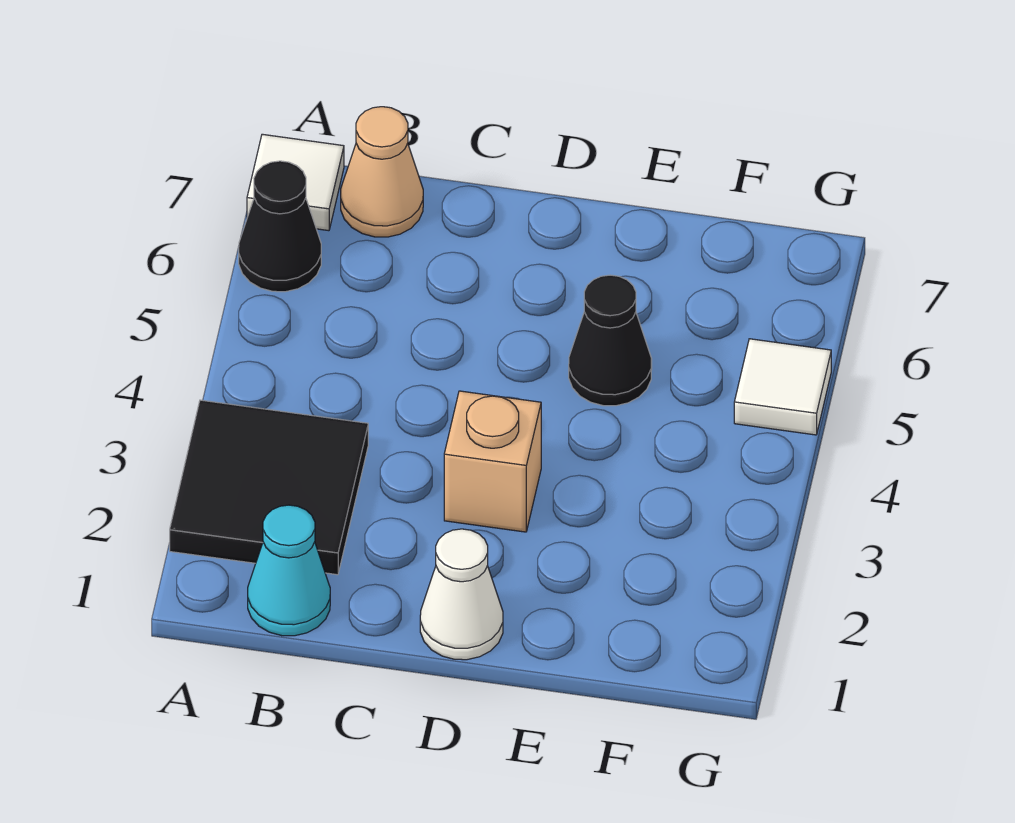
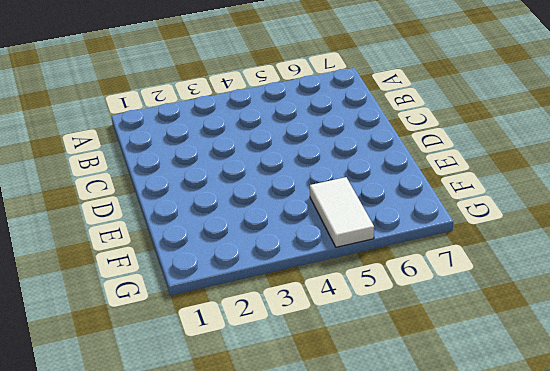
white tile F5:G5 level 1 -> white tile G5 level 1
none -> black tile A2:B3 level 1
none -> black cone A6 level 1

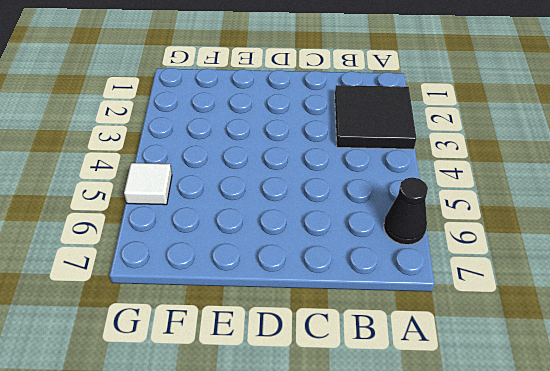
none -> white tile A7 level 1
none -> cyan cone B1 level 1

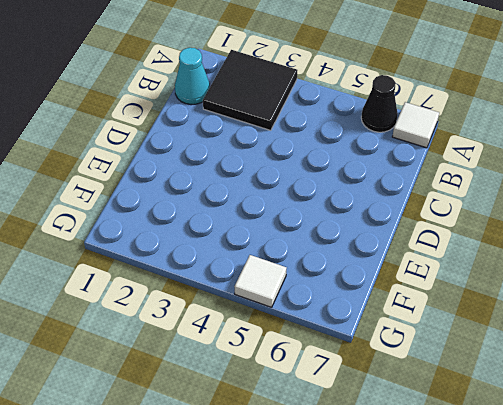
none -> tan cone B7 level 1
none -> white cone D1 level 1

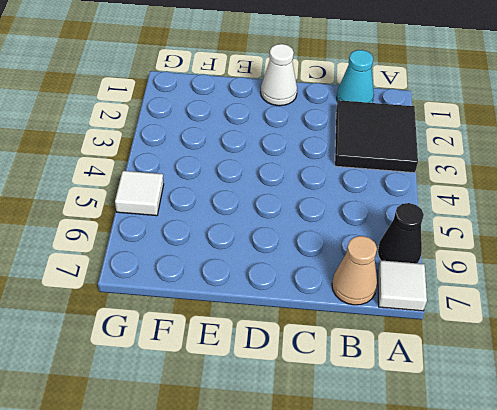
none -> tan brick D3 level 1
none -> black cone E5 level 1

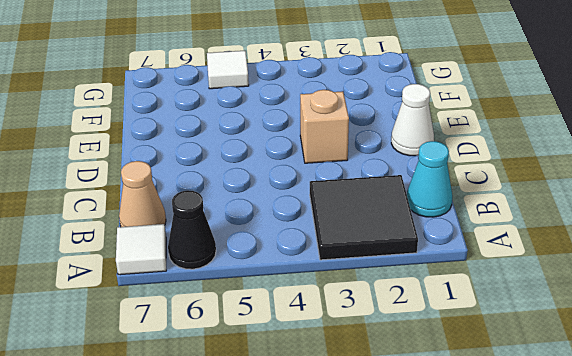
none -> black cone E5 level 1

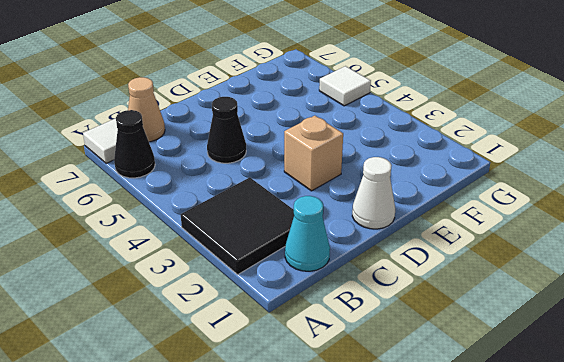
black cone C5 level 1 -> black cone E5 level 1

